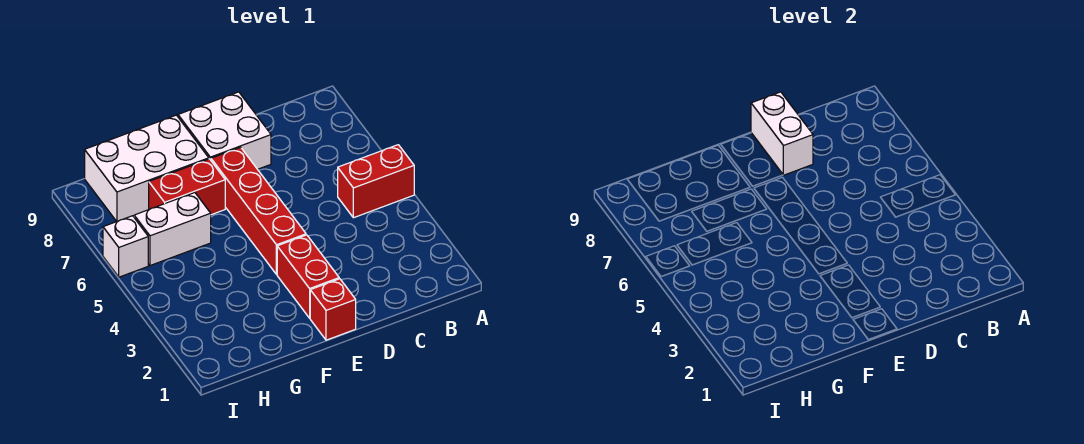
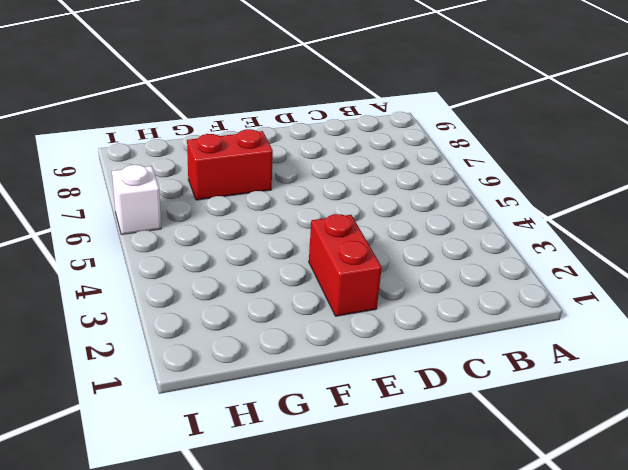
none -> red brick A5:B5 level 1
none -> white brick D8:E9 level 1

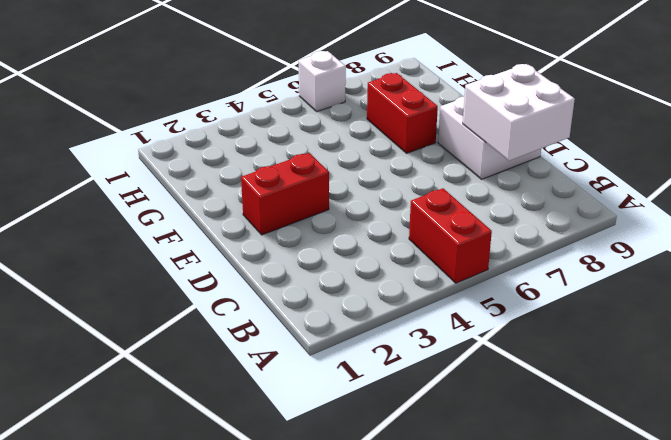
white brick C8:D9 level 2 -> white brick D8:D9 level 2
none -> red brick E1 level 1
none -> red brick E4:E7 level 1

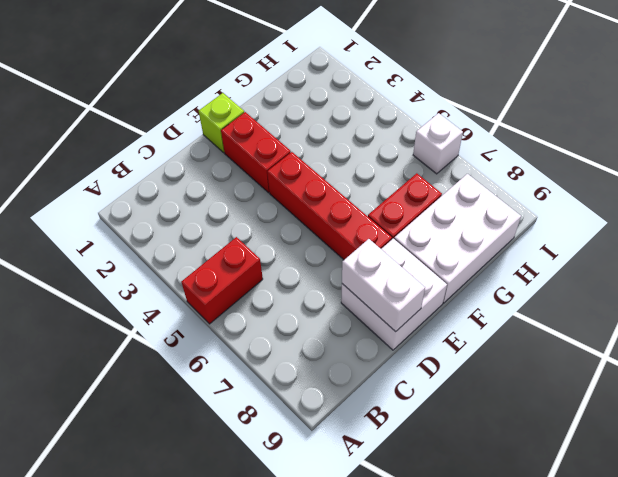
lime brick E1 level 1 -> red brick E1 level 1
none -> white brick G6:H6 level 1

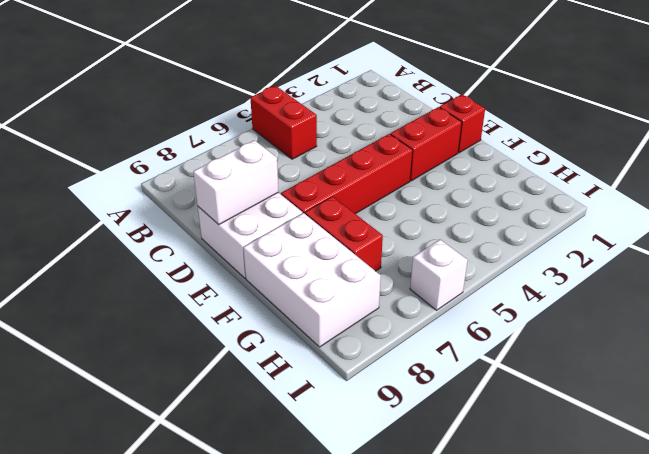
none -> white brick G6:H6 level 1

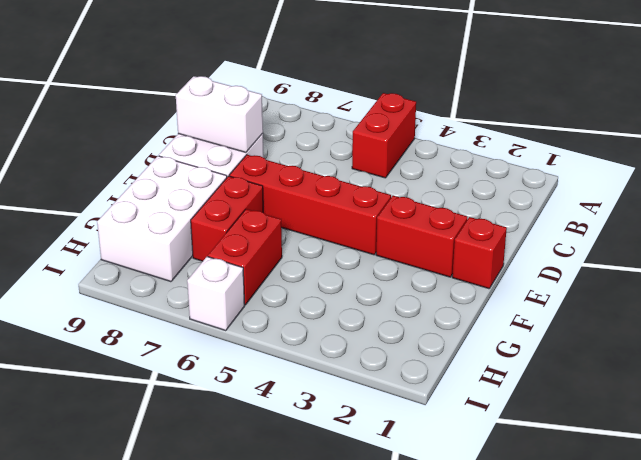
red brick G6:H6 level 1 -> white brick G6:H6 level 1

